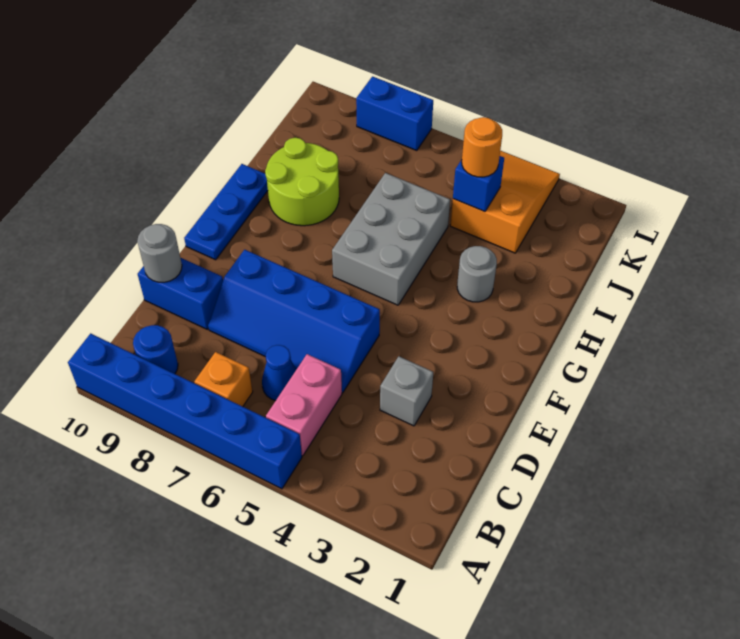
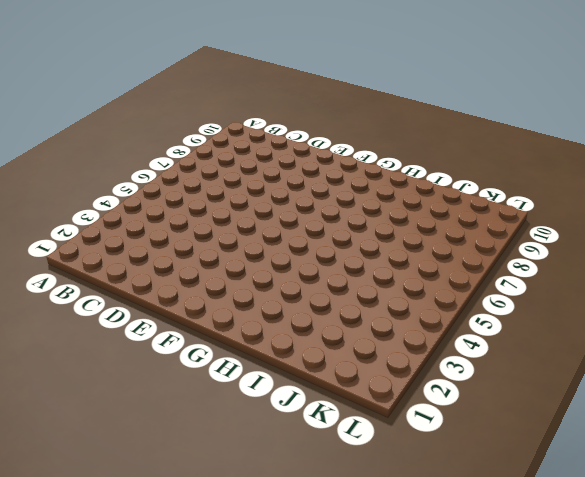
none -> blue brick A5:A10 level 1
none -> pink brick B5:C5 level 1
none -> orange brick B7 level 1

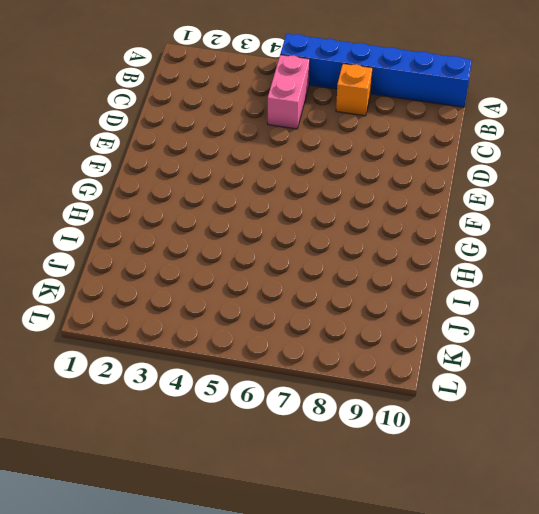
none -> blue round brick B9 level 1
none -> blue cone C6 level 1
none -> grey brick D3 level 1

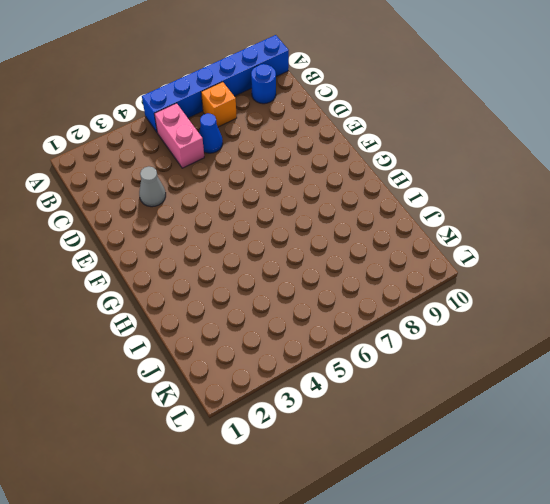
grey cone D3 level 1 -> grey brick D3 level 1
none -> blue slope D5:E8 level 1 top E
none -> blue brick D9:D10 level 1
none -> blue plate F10:H10 level 1

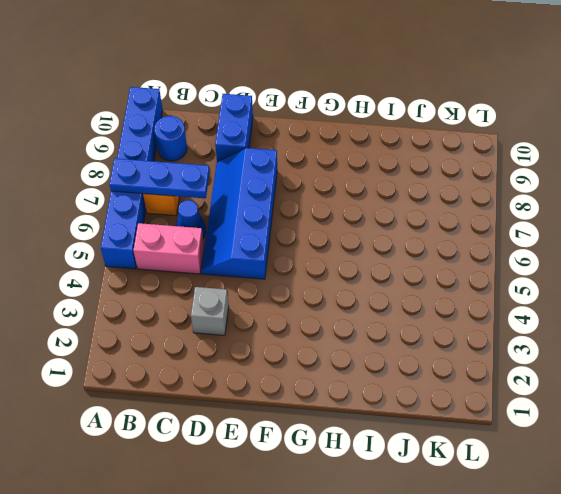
blue plate A7:C7 level 2 -> blue plate F10:H10 level 1
none -> grey brick G5:I6 level 1
none -> grey round brick H3 level 1
none -> lime round brick H8:I9 level 1

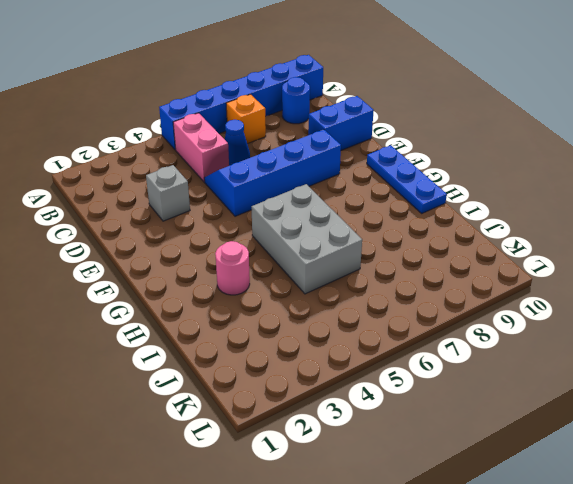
pink round brick H3 level 1 -> grey round brick H3 level 1
none -> lime round brick H8:I9 level 1
none -> orange slope J3:L4 level 1 top J
none -> blue brick L7:L8 level 1

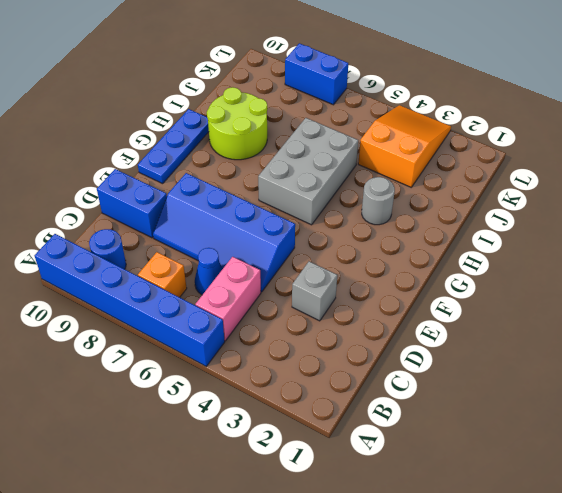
none -> grey round brick D10 level 2
none -> blue brick J4 level 2
none -> orange round brick J4 level 3

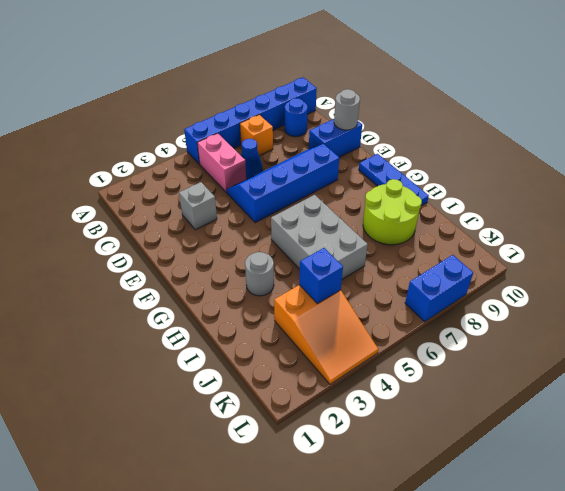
none -> orange round brick J4 level 3

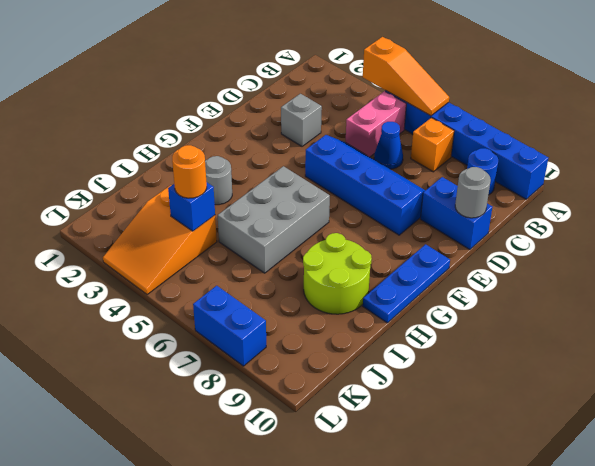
orange slope A4:A6 level 2 top 4 -> none

